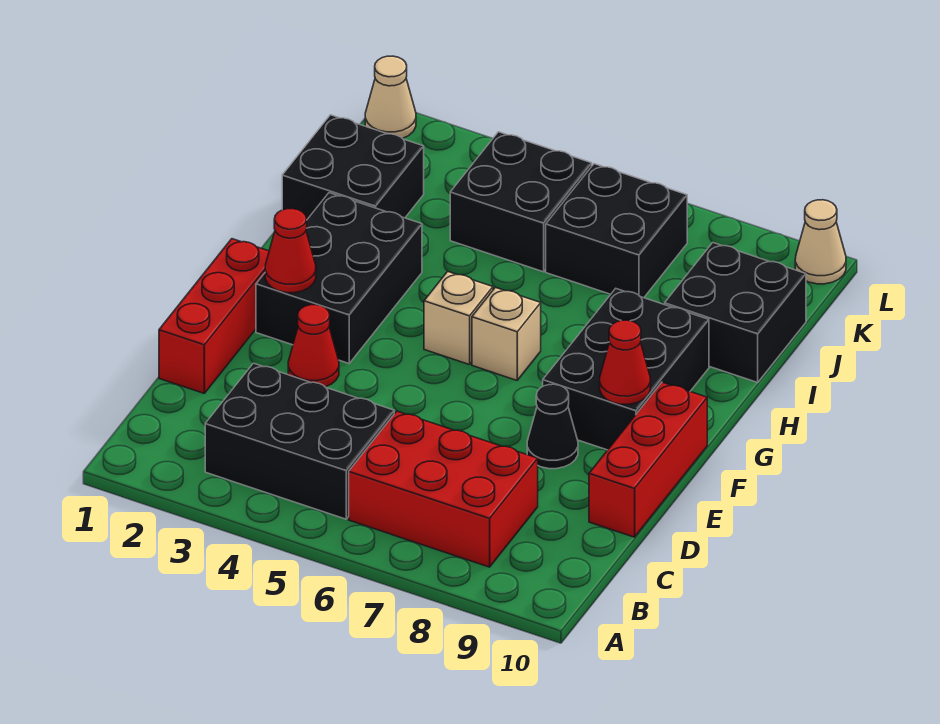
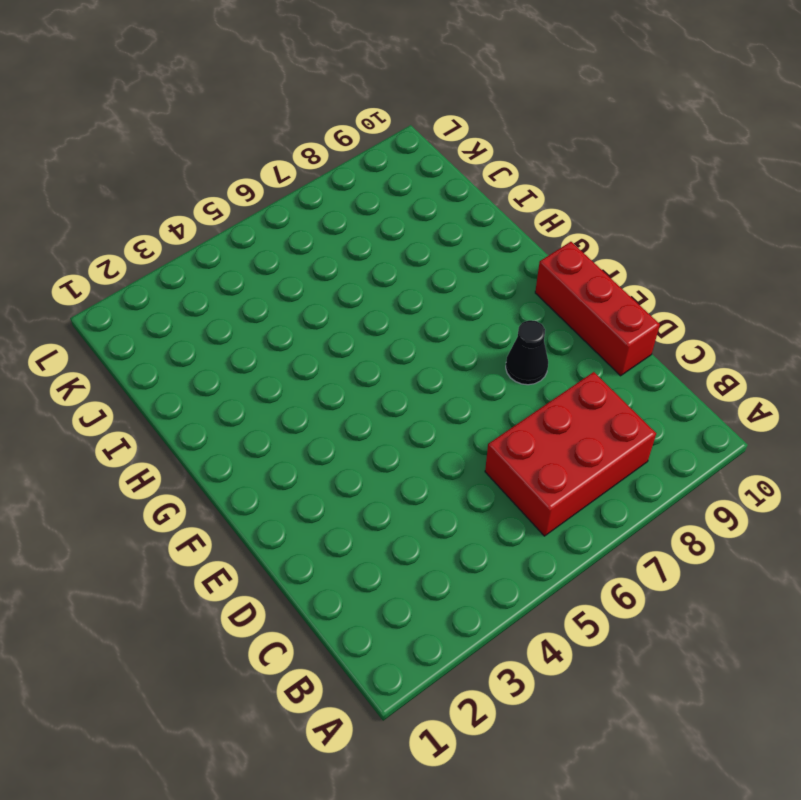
none -> black brick B3:C5 level 1
none -> red brick D1:F1 level 1
none -> red cone E3 level 1

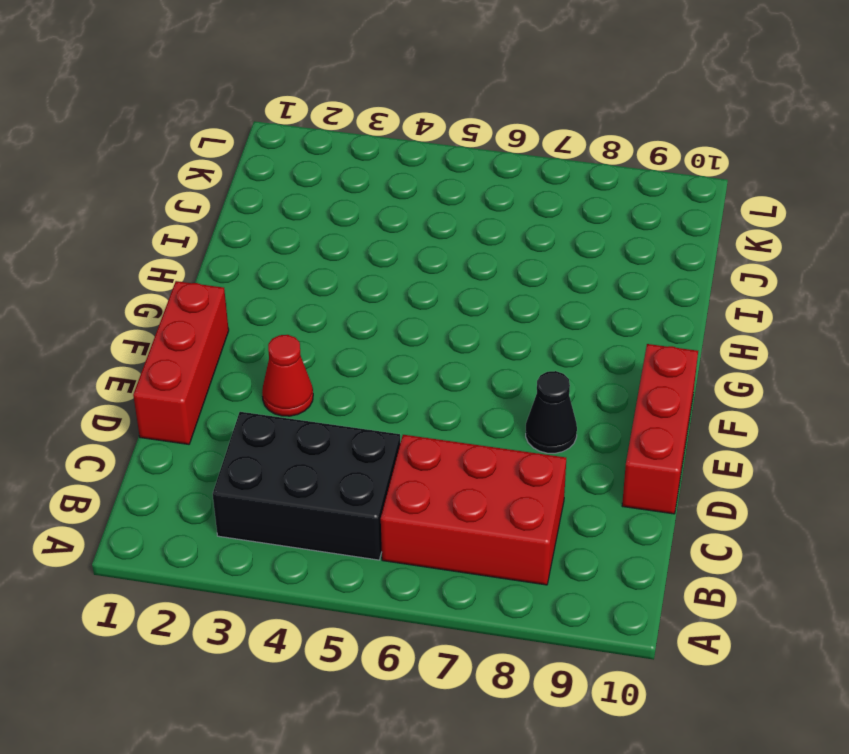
none -> black brick F2:H3 level 1
none -> black brick F8:H9 level 1
none -> tan brick G5 level 1

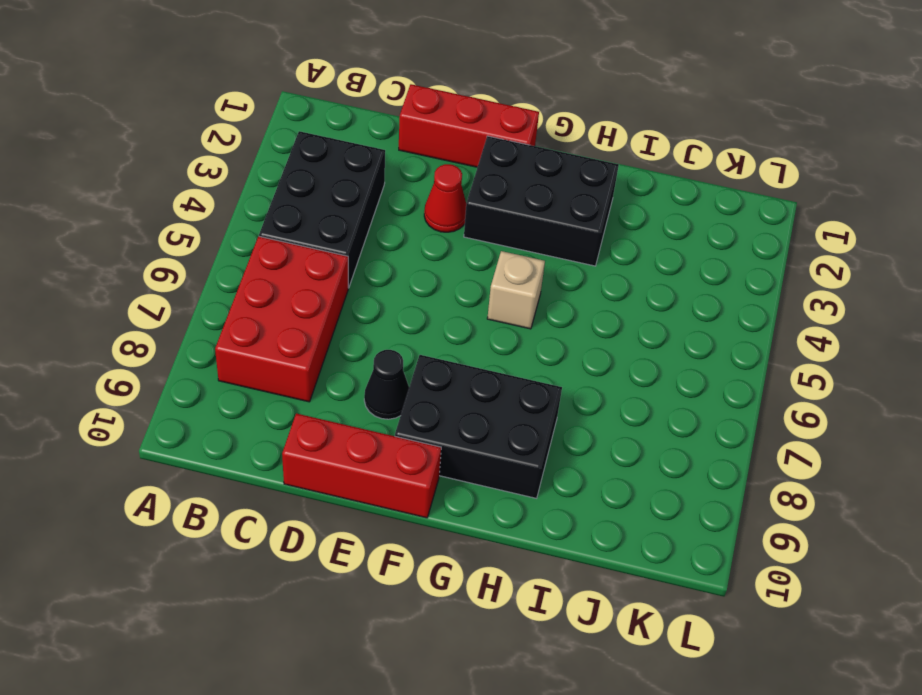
none -> tan brick G6 level 1
none -> black brick I1:J2 level 1
none -> black brick I9:J10 level 1

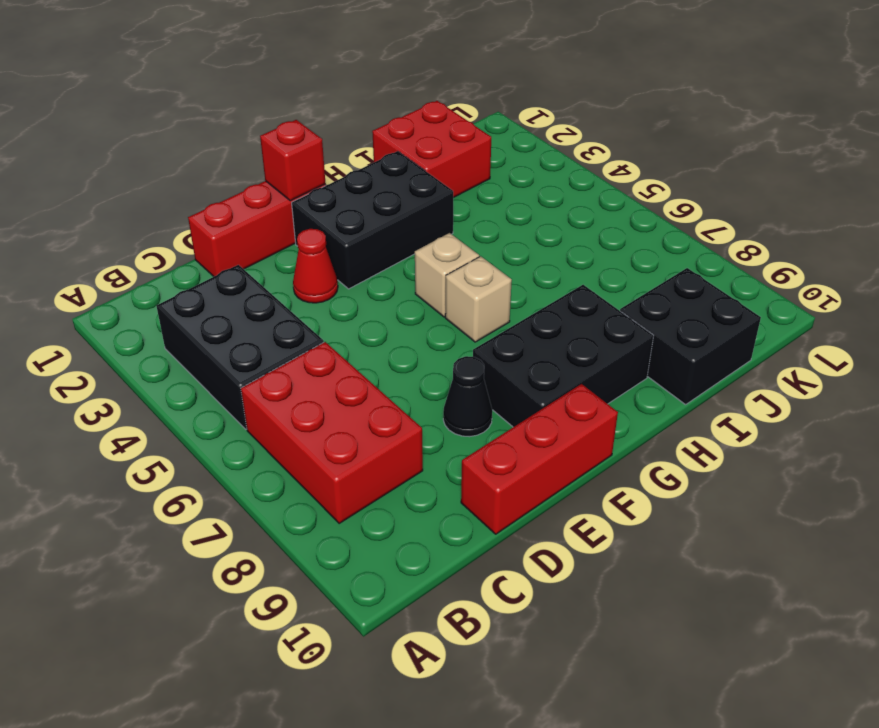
red brick F1 level 2 -> none
red brick I1:J2 level 1 -> black brick I1:J2 level 1
none -> black brick J4:K5 level 1
none -> black brick J6:K7 level 1
none -> tan cone L1 level 1

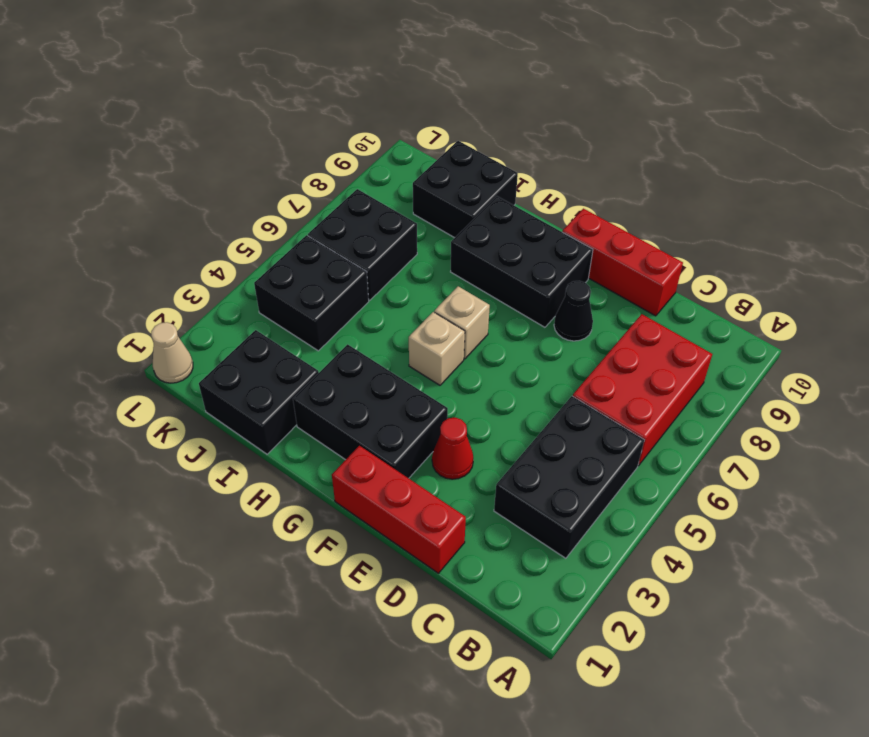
none -> tan cone L10 level 1
none -> red cone F2 level 2
none -> red cone F9 level 2

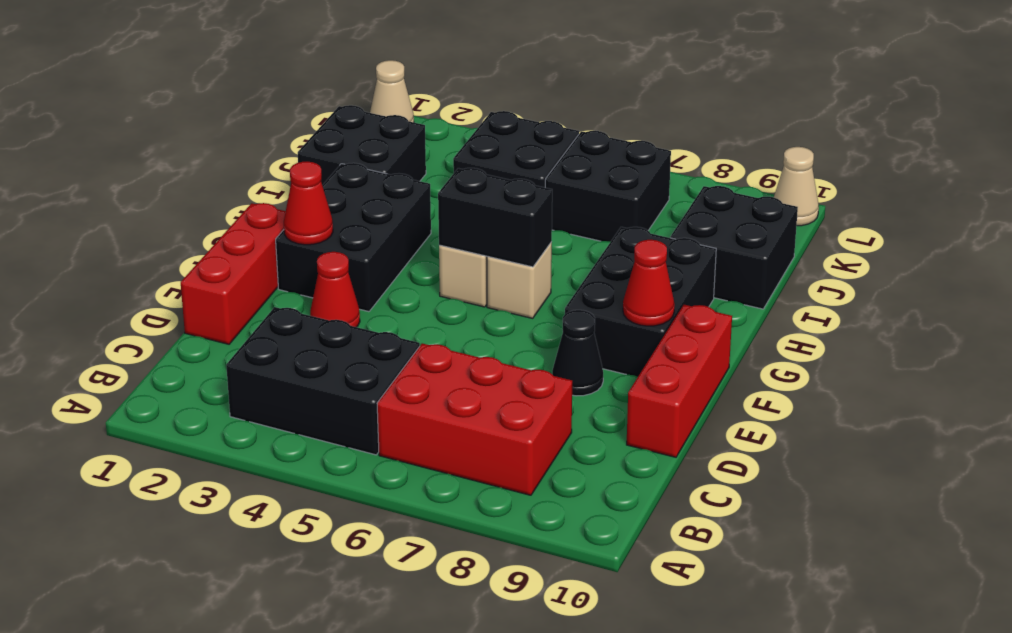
black brick G5:G6 level 2 -> none

